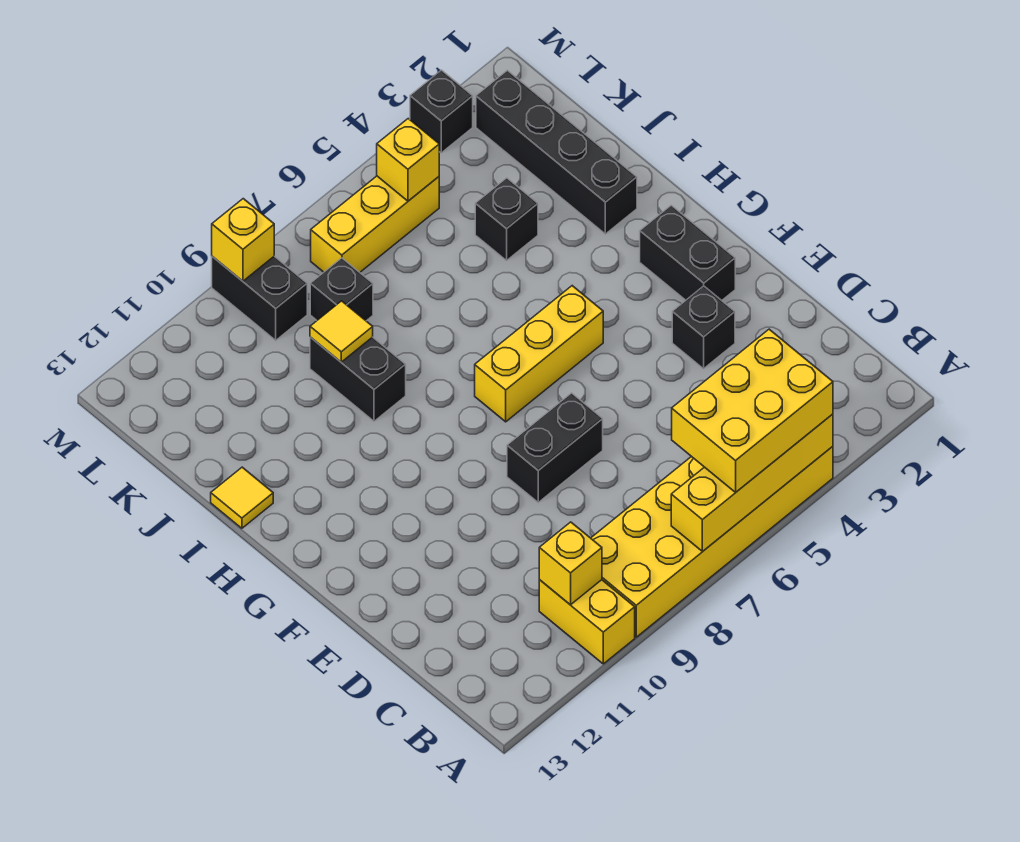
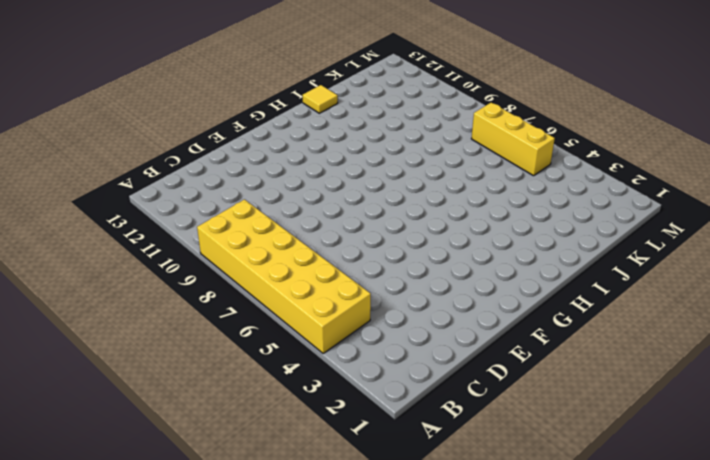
none -> yellow brick A10:B10 level 1
none -> black brick E3 level 1
none -> black brick E7:E8 level 1

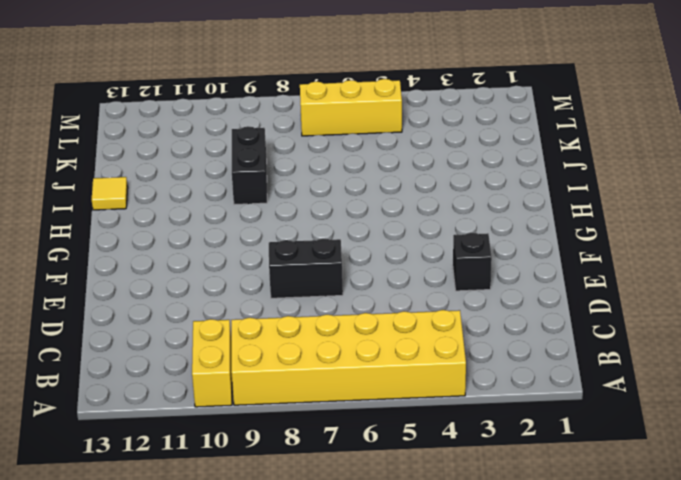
none -> black brick F2:G2 level 1
none -> yellow brick G5:G7 level 1
none -> black brick I2:L2 level 1

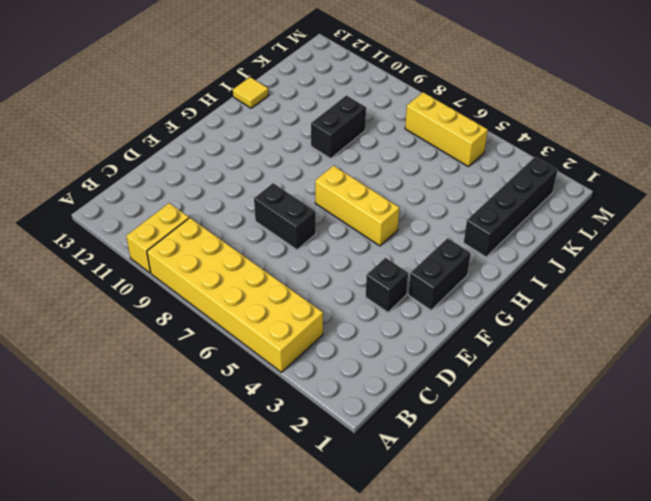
none -> black brick J4 level 1
none -> black brick K8 level 1
none -> black brick L9:M9 level 1

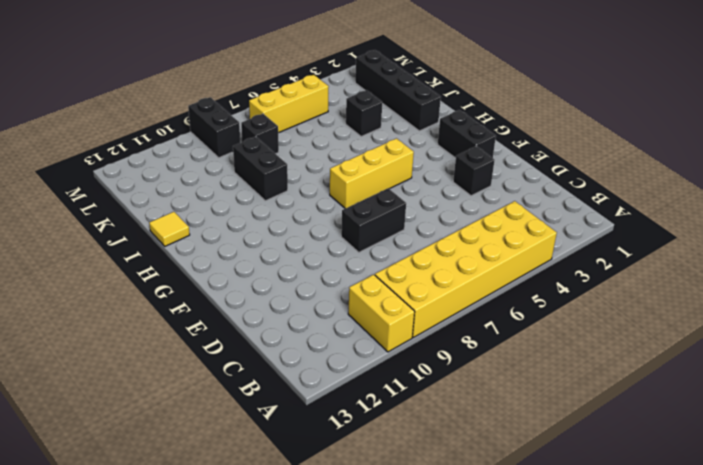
none -> black brick M3 level 1
none -> yellow brick A4:A7 level 2
none -> yellow brick B10 level 2

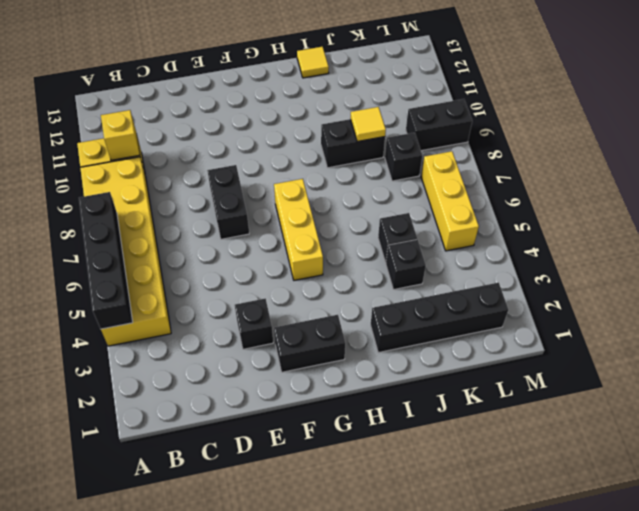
black brick A4:A7 level 2 -> yellow brick A4:A7 level 2
black brick J5 level 1 -> black brick M3 level 1
none -> yellow brick L5 level 2
none -> yellow brick M9 level 2
none -> yellow brick A4:B6 level 3

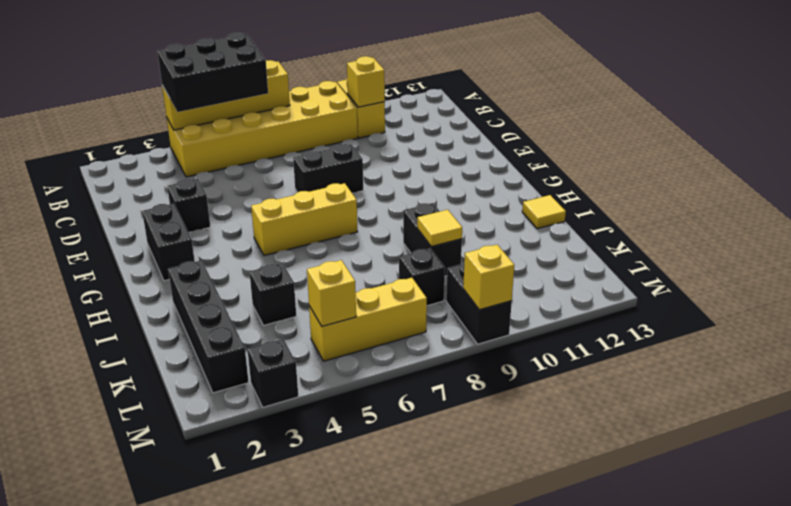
black brick A4:B6 level 3 -> yellow brick A4:B6 level 3

